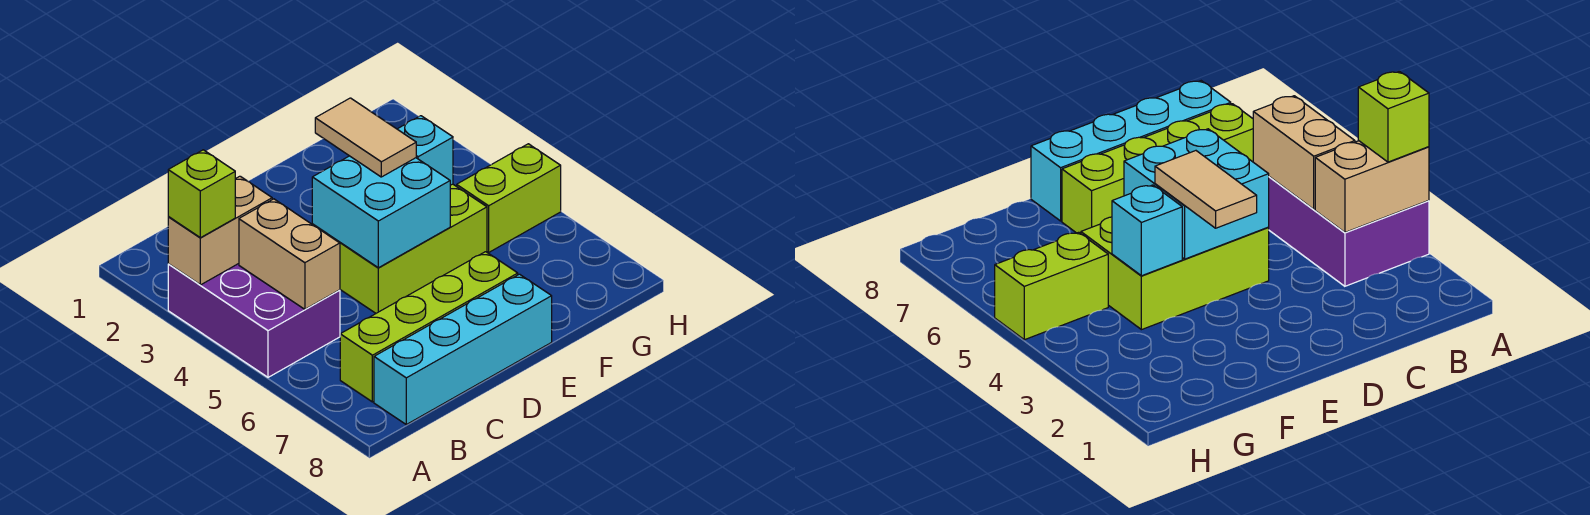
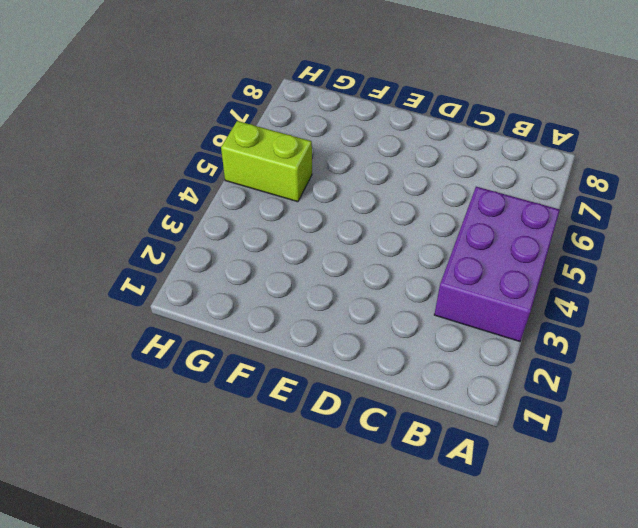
none -> lime brick B7:E7 level 1
none -> cyan brick B8:E8 level 1

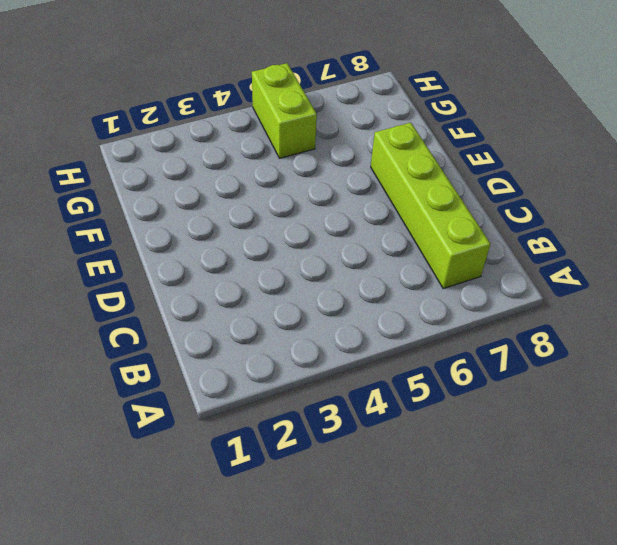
none -> purple brick A3:B5 level 1
none -> cyan brick B8:E8 level 1

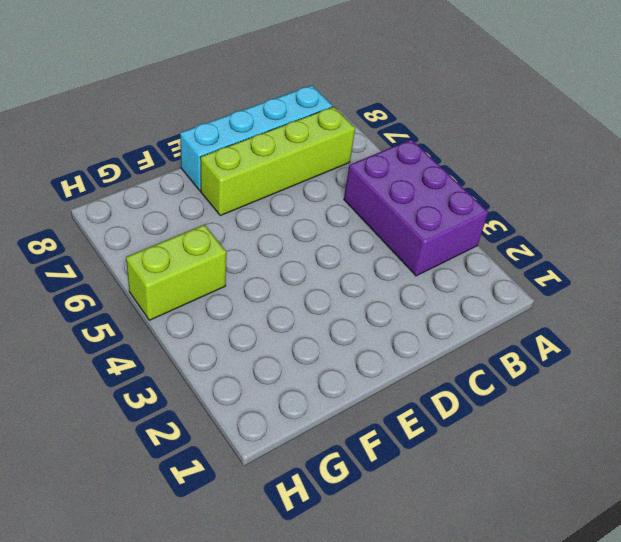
none -> lime brick D4:F5 level 1
none -> tan brick A3:B3 level 2

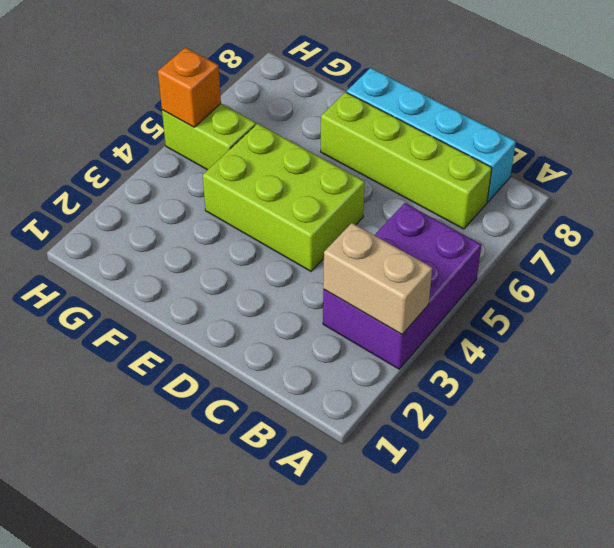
orange brick H5 level 2 -> none
none -> tan brick B4:B5 level 2
none -> cyan brick D4:E5 level 2

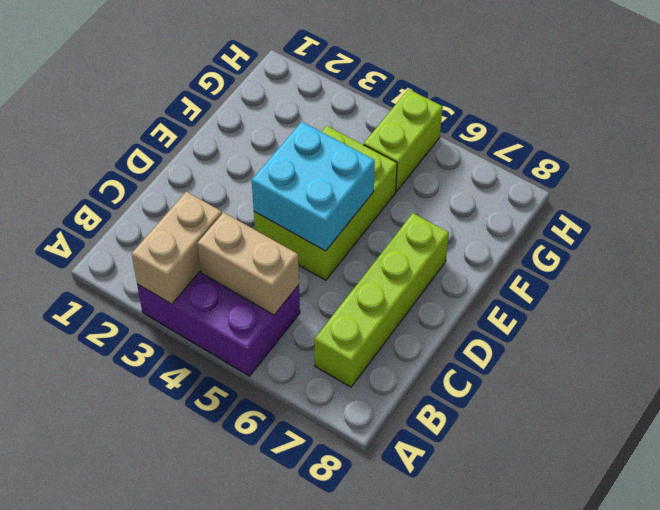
none -> cyan brick B8:E8 level 1
none -> cyan brick F4 level 2

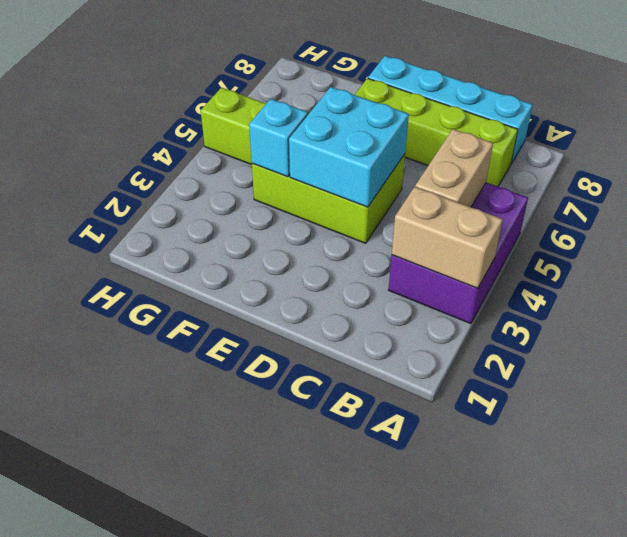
none -> lime brick A3 level 3
none -> tan tile E3:E4 level 3

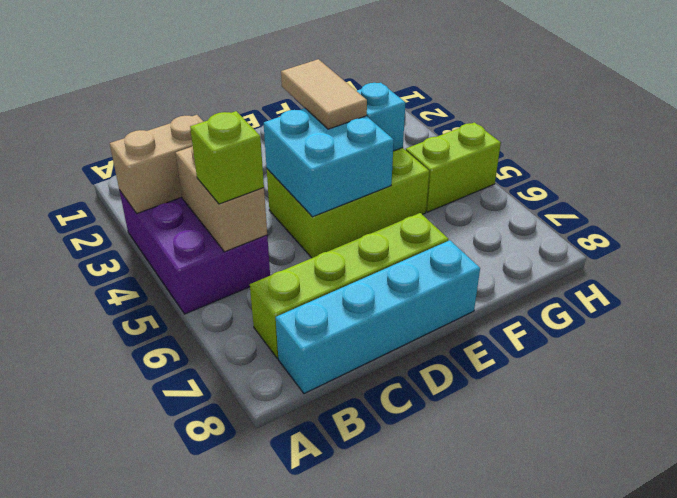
lime brick B5 level 3 -> lime brick A3 level 3

